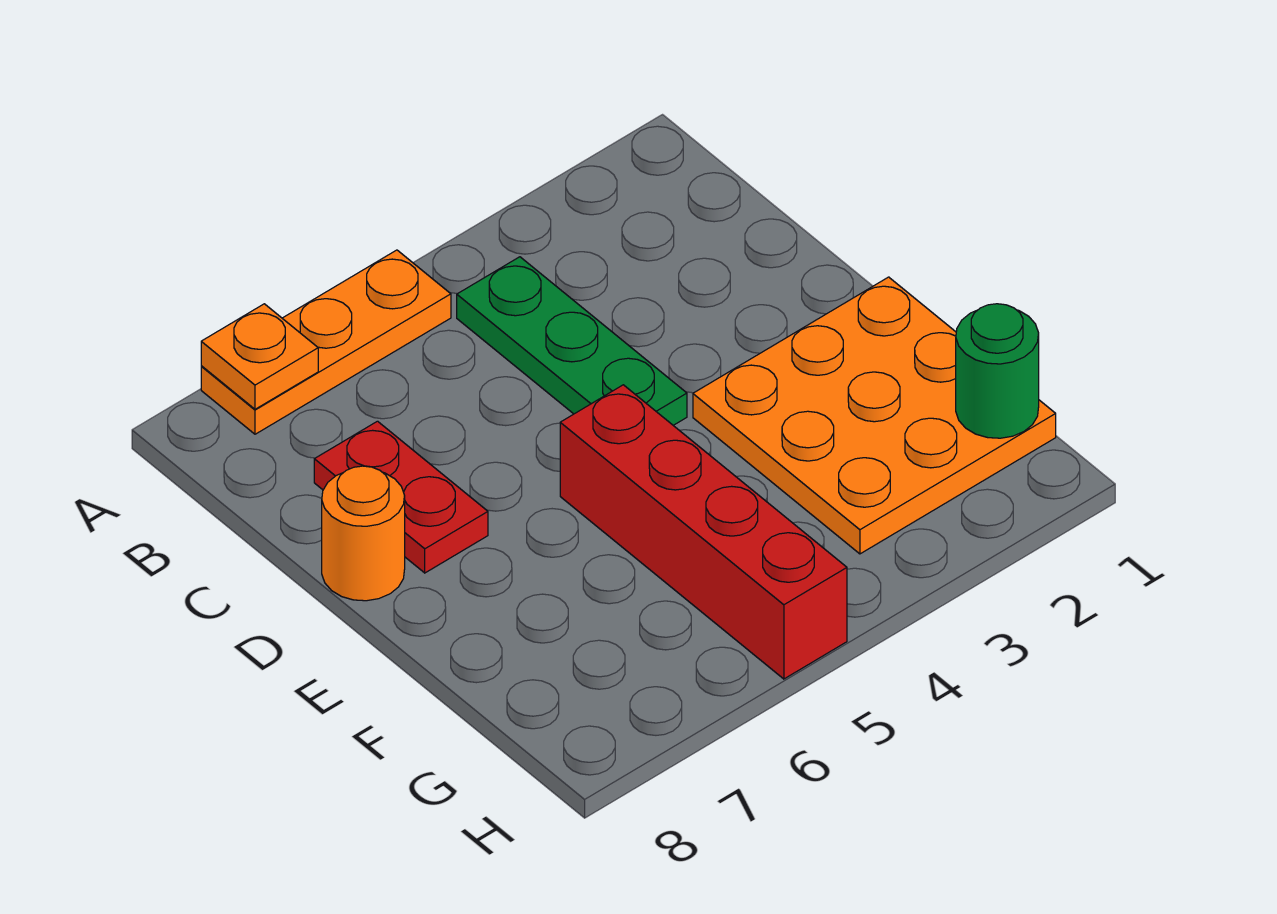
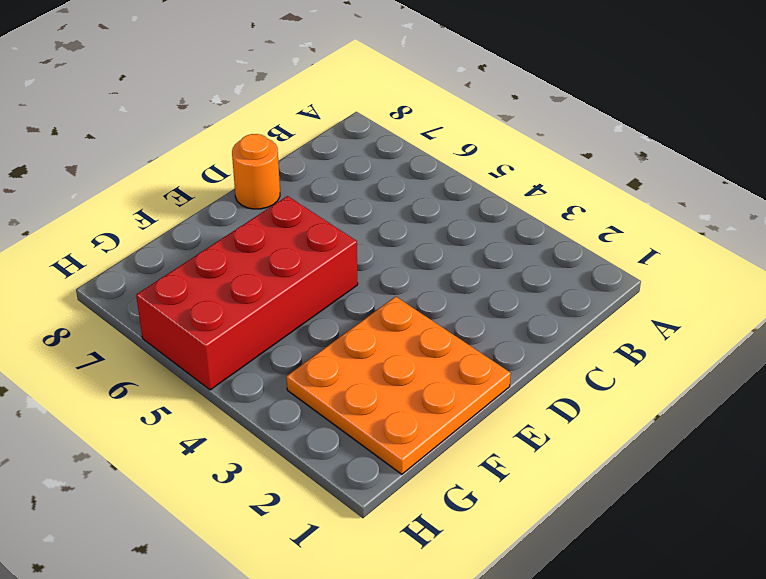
red brick E5:H6 level 1 -> red brick E5:H5 level 1
none -> orange plate A5:A7 level 1
none -> green plate B4:D4 level 1

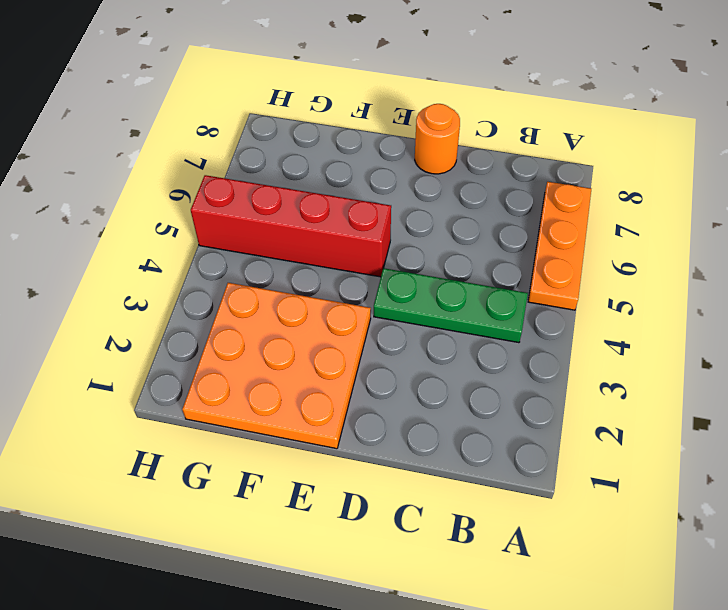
none -> red plate C7:D7 level 1
none -> orange plate A7 level 2

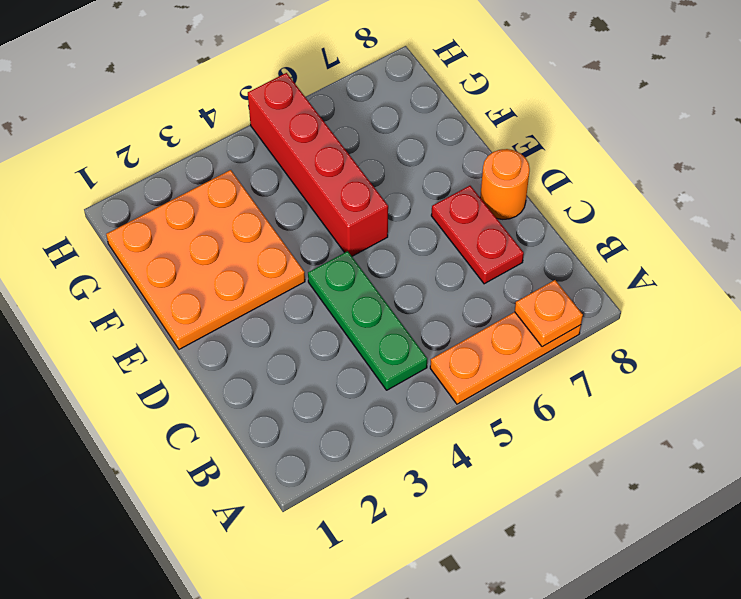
none -> green round brick G1 level 2

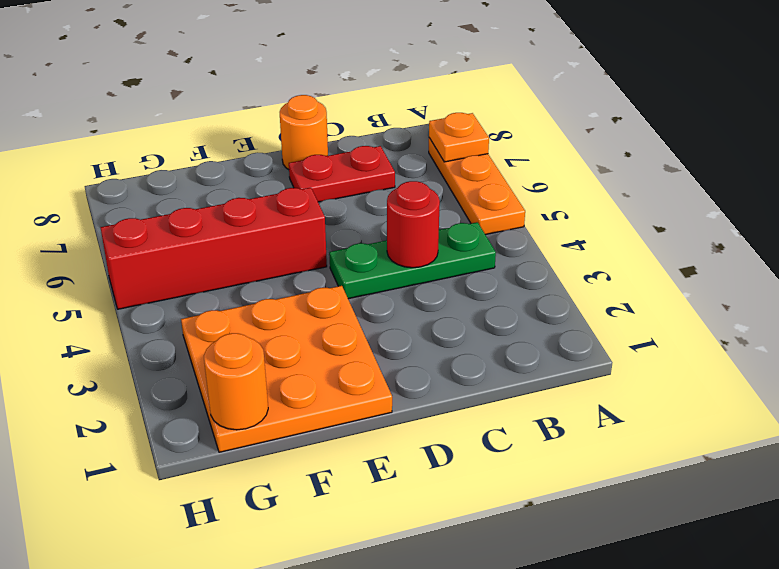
red round brick C4 level 2 -> none
orange round brick G1 level 2 -> green round brick G1 level 2

